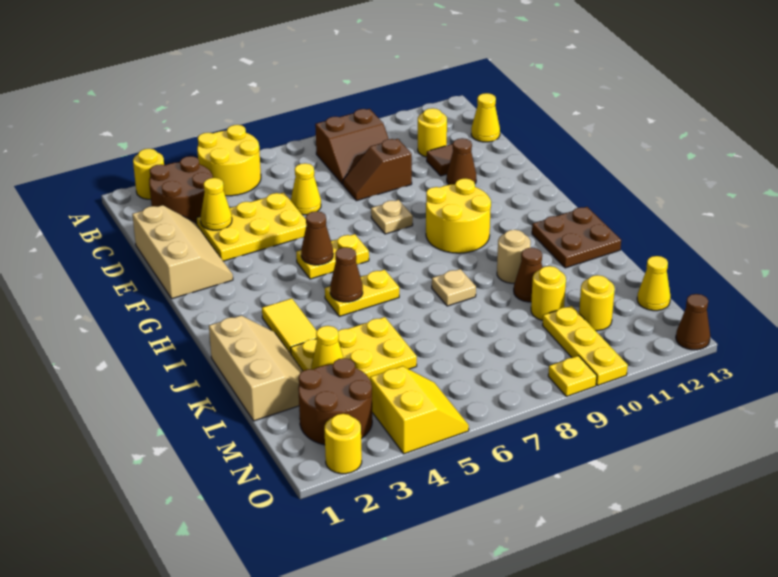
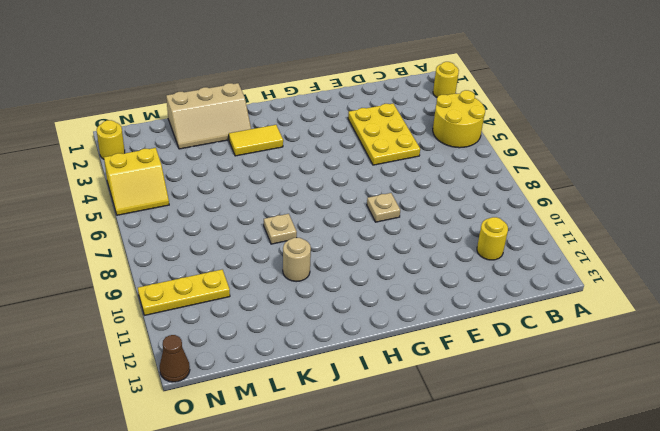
none -> brown round brick B2:C3 level 1
none -> brown slope B8:C9 level 1 top B
none -> yellow cone C13 level 1
none -> tan slope D1:F2 level 1 top 1

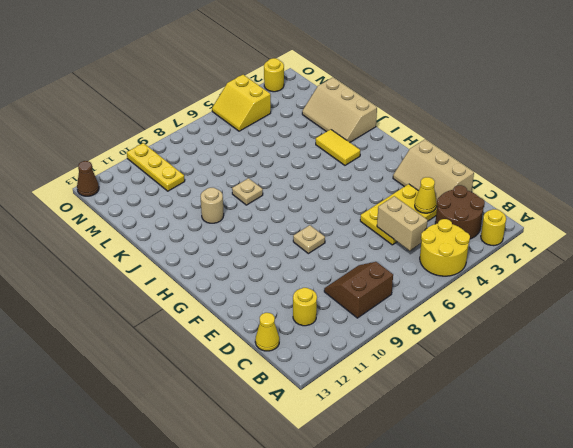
tan brick C5:D5 level 2 -> none
none -> yellow cone D6 level 1
none -> brown slope D8:D9 level 1 top 9
none -> brown tile D11 level 1
none -> brown cone E11 level 1

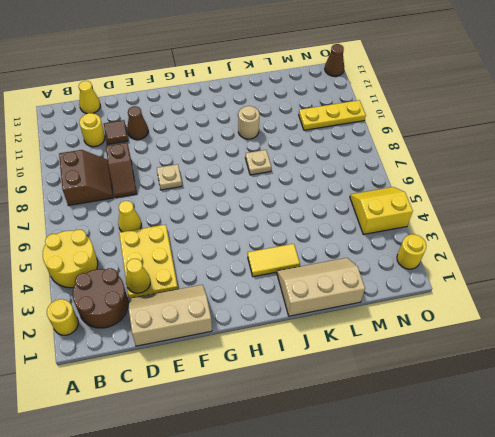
none -> yellow plate G5:G6 level 1
none -> yellow round brick G9:H10 level 1
none -> yellow plate I5:I6 level 1
none -> brown plate I12:J13 level 1

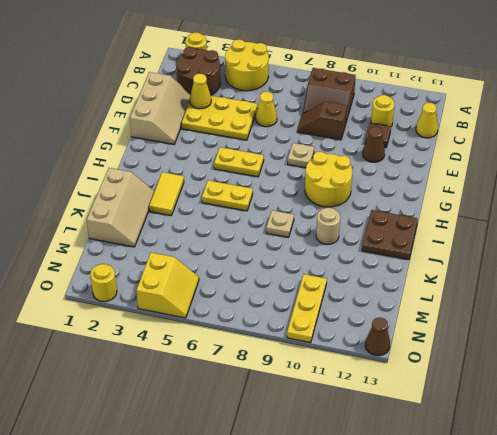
none -> yellow plate K3:L5 level 1
none -> brown cone K10 level 1
none -> yellow round brick L10 level 1
none -> brown round brick M2:N3 level 1

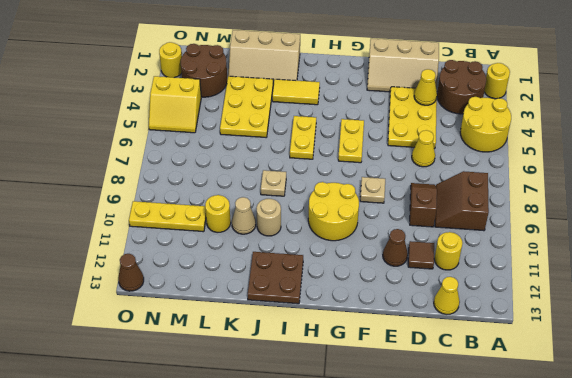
tan cone K10 level 1 -> brown cone K10 level 1
none -> yellow round brick M11 level 1
none -> yellow cone M13 level 1
none -> yellow plate O9 level 1
none -> brown cone G5 level 2

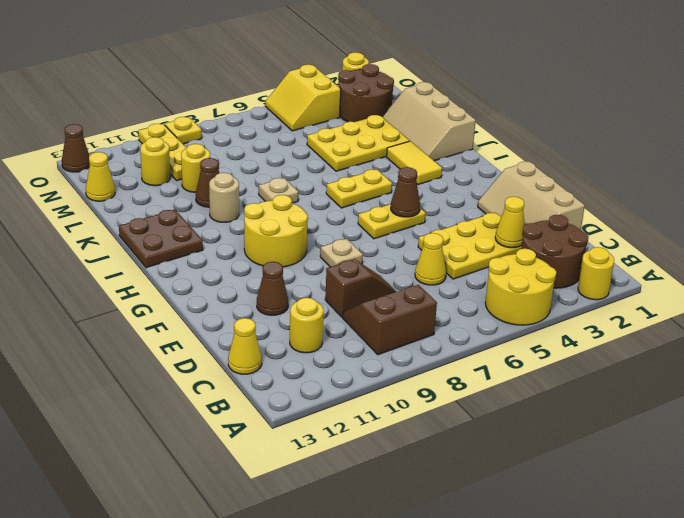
none -> brown tile D11 level 1
none -> brown cone I5 level 2
none -> yellow cone L3 level 2

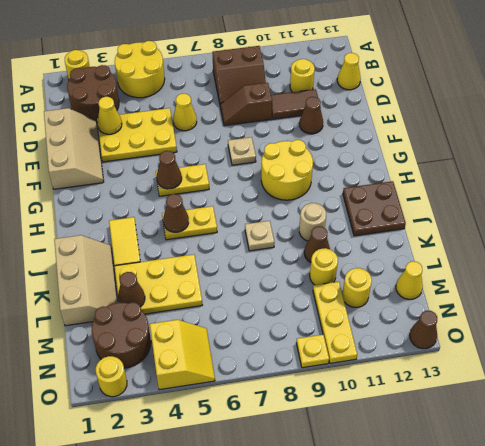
brown tile D10:D11 level 1 -> brown tile D11 level 1
brown cone L3 level 2 -> yellow cone L3 level 2

